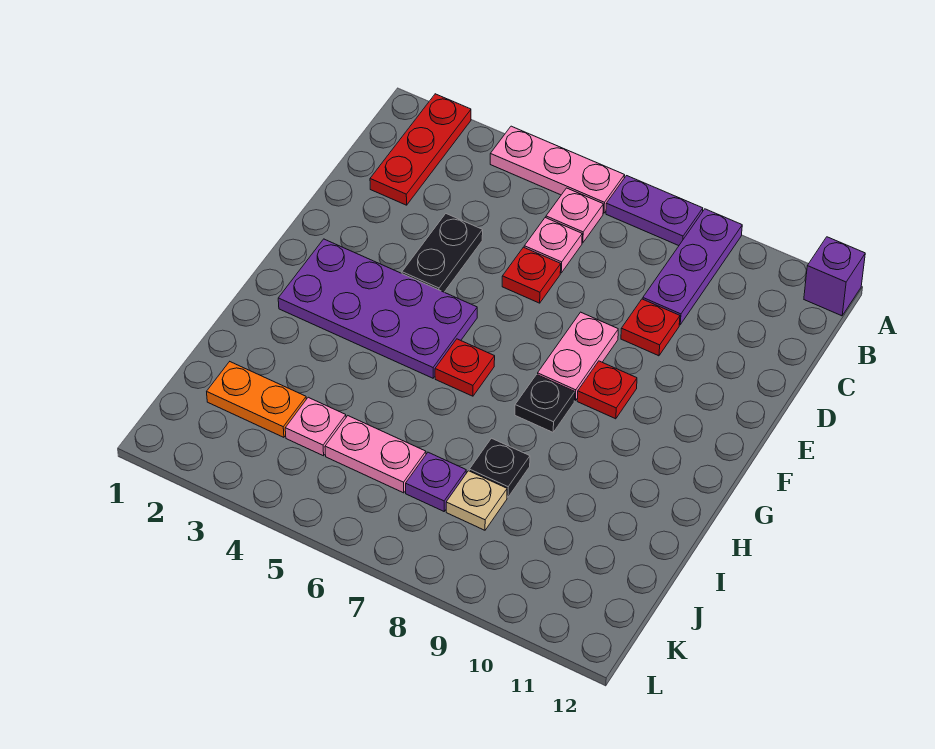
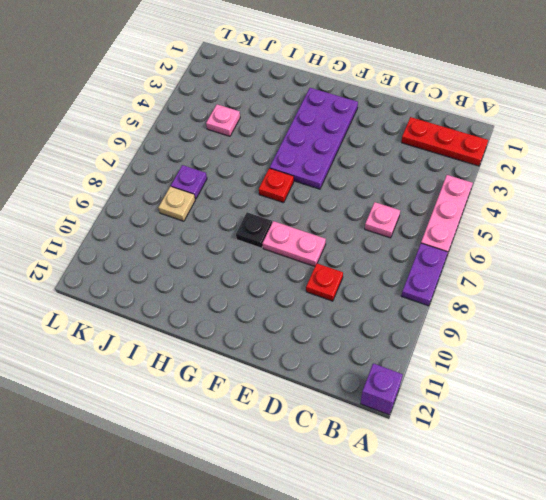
none -> purple plate A9:C9 level 1
none -> pink plate B6 level 1
none -> black plate D4:E4 level 1

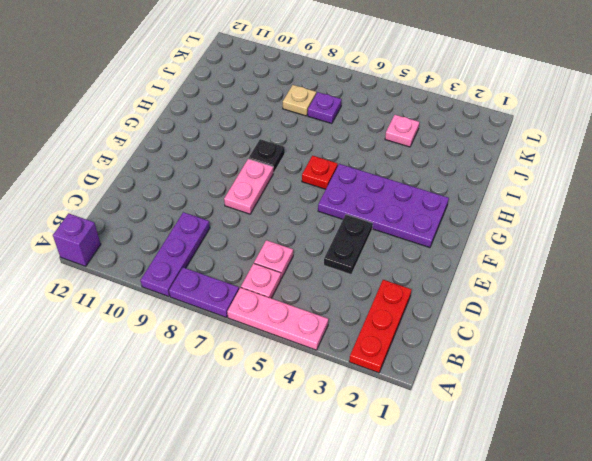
none -> red plate D6 level 1
none -> red plate D9 level 1
none -> red plate F9 level 1

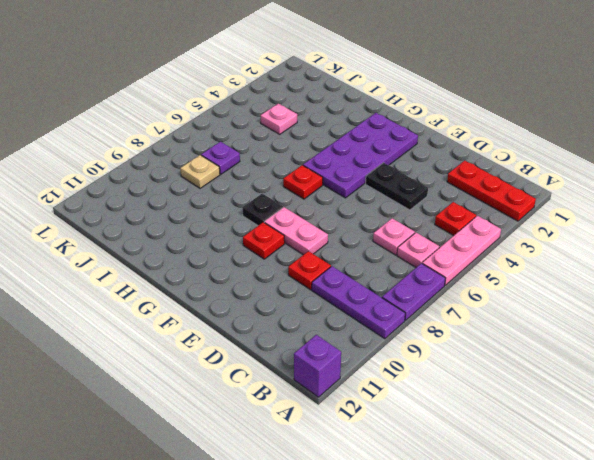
red plate B4 level 1 -> red plate D6 level 1
none -> black plate I8 level 1
none -> orange plate J2:J3 level 1
none -> pink plate J5:J6 level 1

